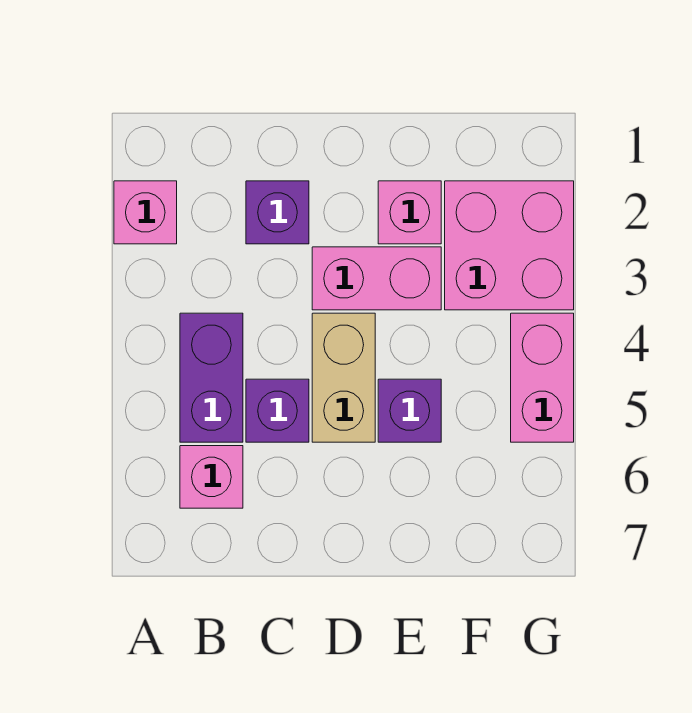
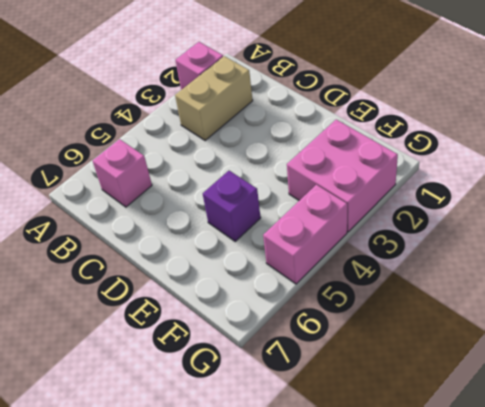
tan brick B2:B3 level 1 -> tan brick D4:D5 level 1
none -> purple brick B4:B5 level 1
none -> purple brick C2 level 1

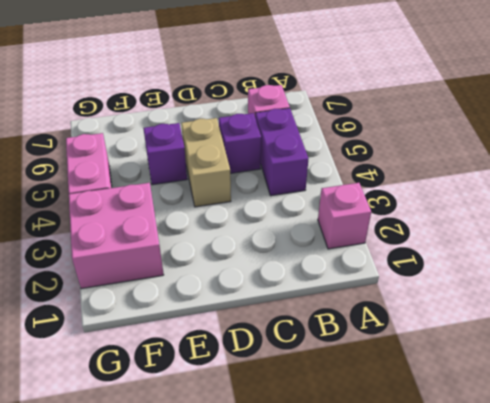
none -> purple brick C2 level 1
none -> pink brick D3:E3 level 1

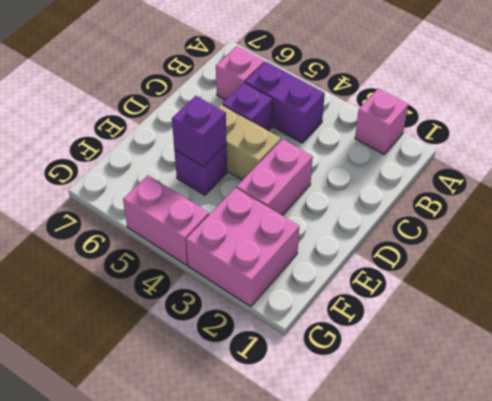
purple brick E5 level 2 -> purple brick C2 level 1
none -> pink brick E2 level 1

